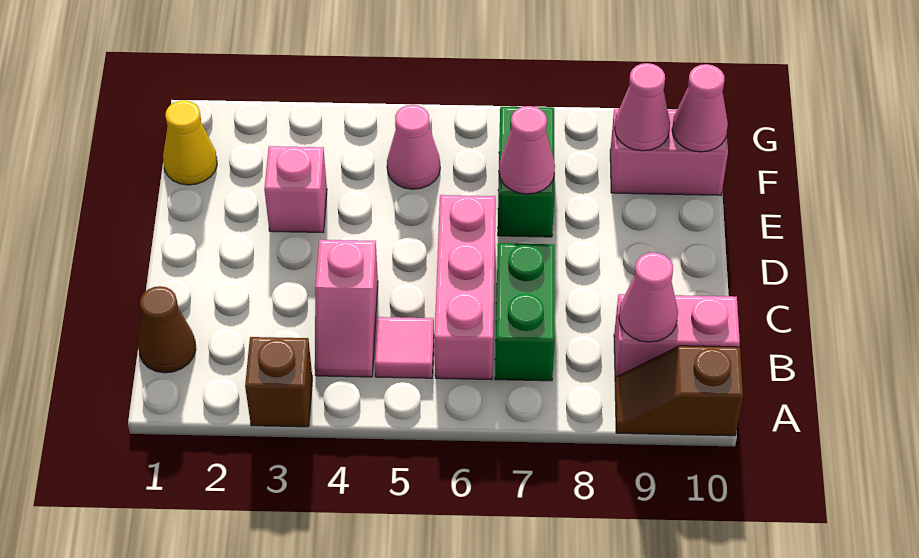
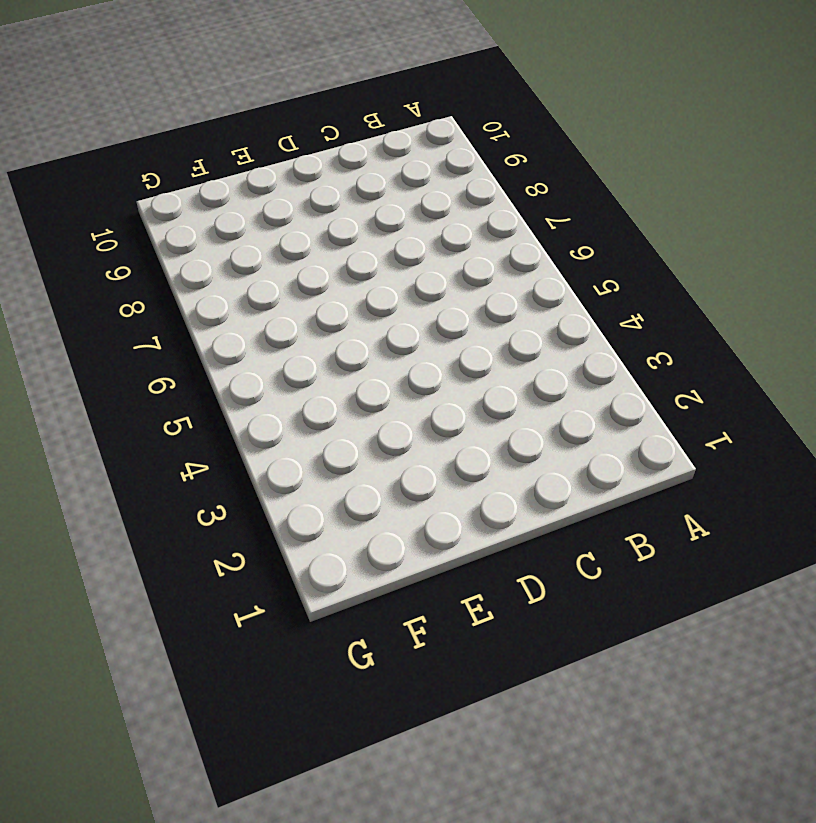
none -> brown brick A3 level 1
none -> brown slope A9:A10 level 1 top 10
none -> brown cone B1 level 1

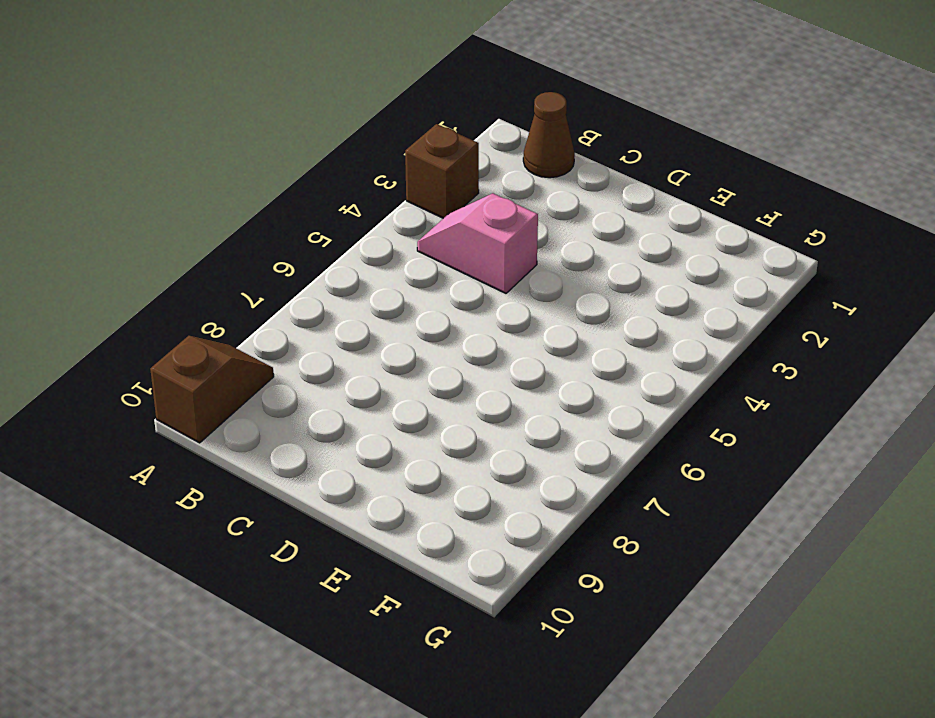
none -> pink tile B5 level 1
none -> pink brick B6:D6 level 1
none -> green brick B7:C7 level 1

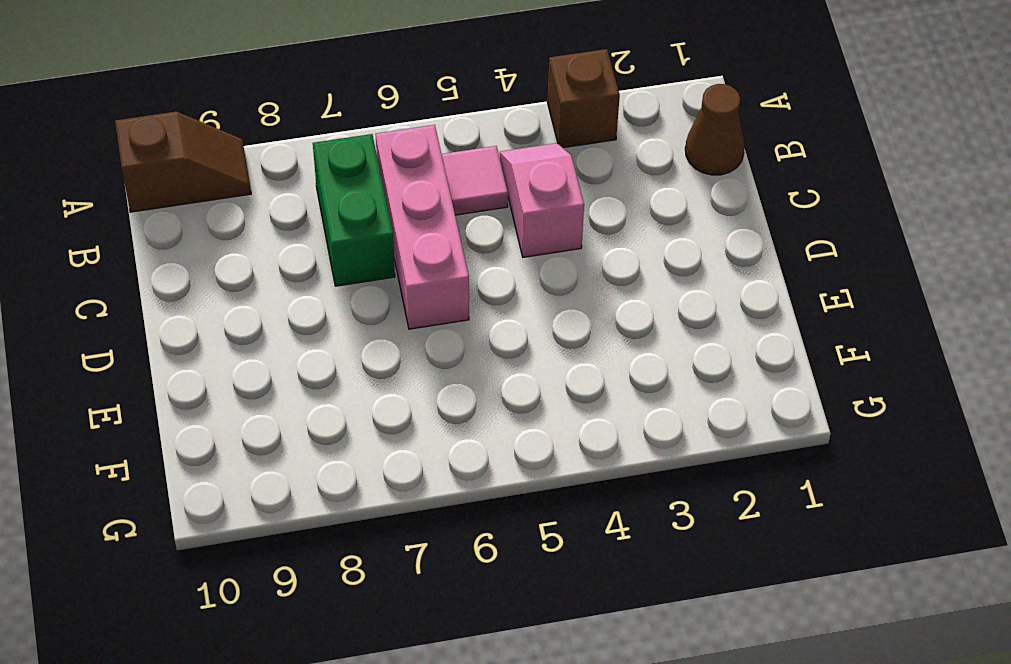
none -> pink brick B9:B10 level 1
none -> pink brick E3 level 1
none -> green brick E7:F7 level 1

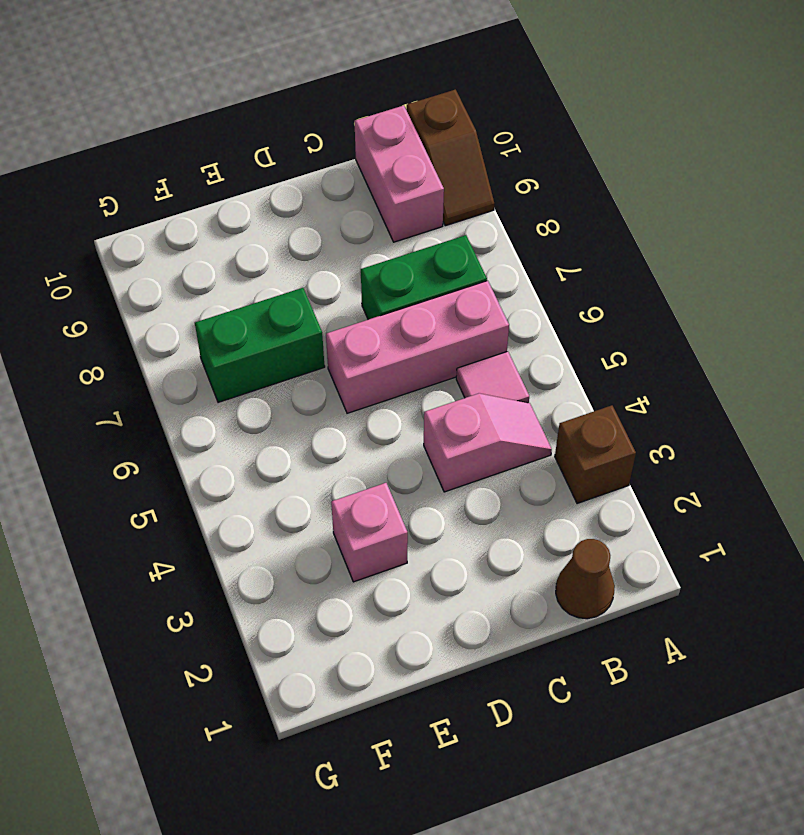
none -> yellow cone F1 level 1
none -> pink cone F5 level 1
none -> pink brick F9:F10 level 1

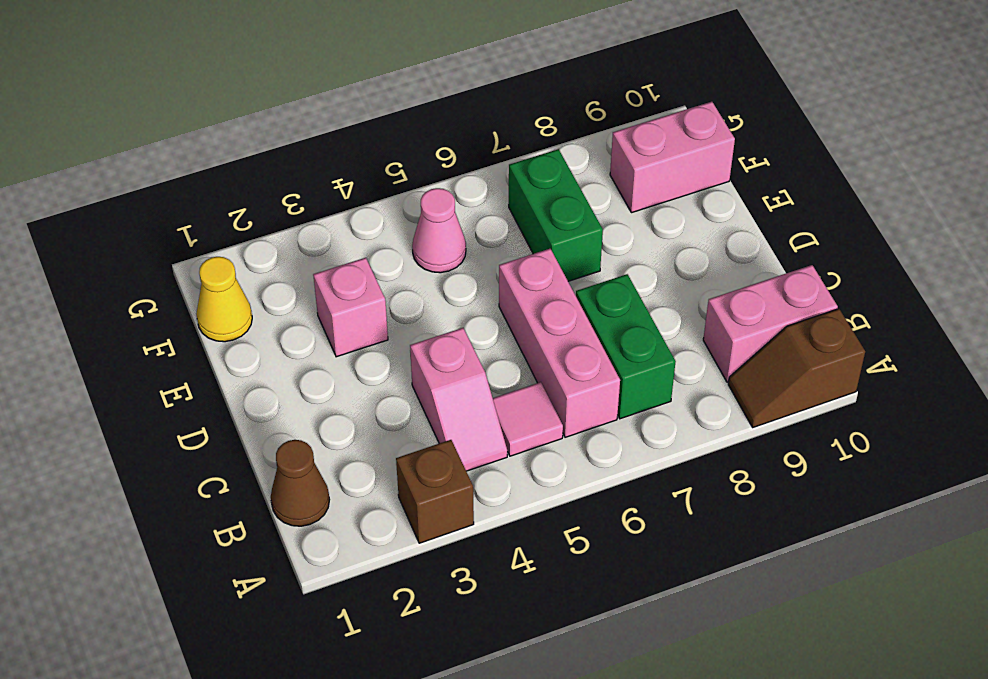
none -> pink cone B9 level 2
none -> pink cone E7 level 2
none -> pink cone F9 level 2

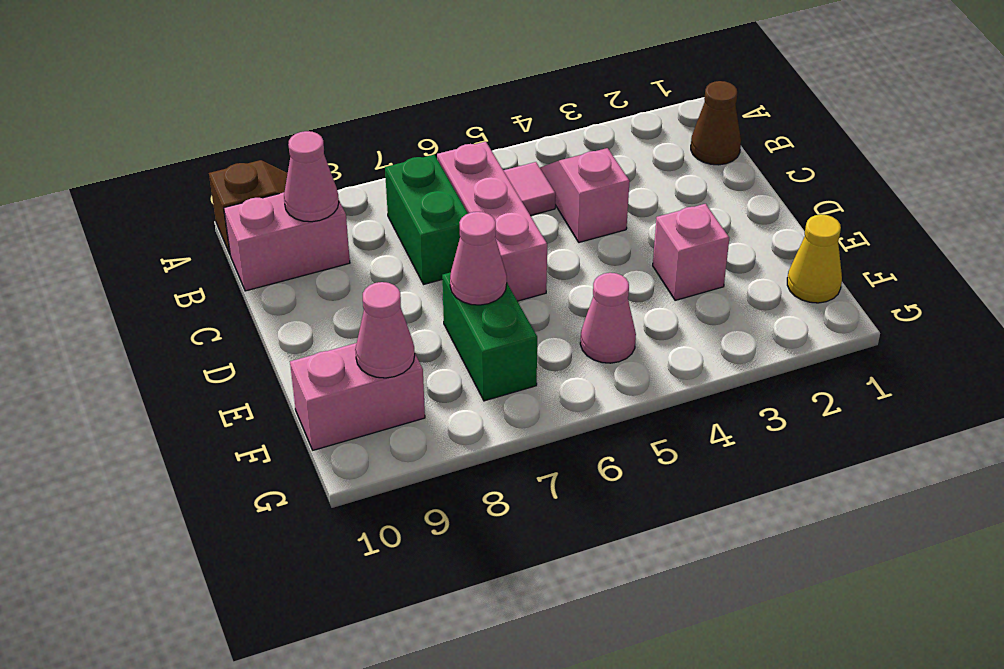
none -> brown brick A3 level 1
none -> pink cone F10 level 2

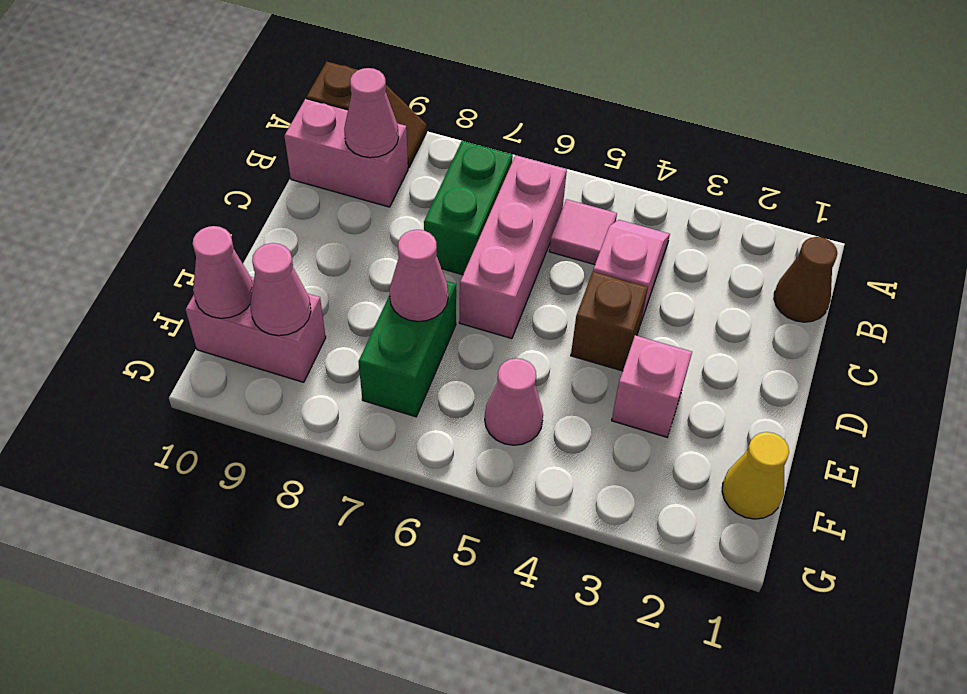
brown brick D4 level 1 -> brown brick A3 level 1

